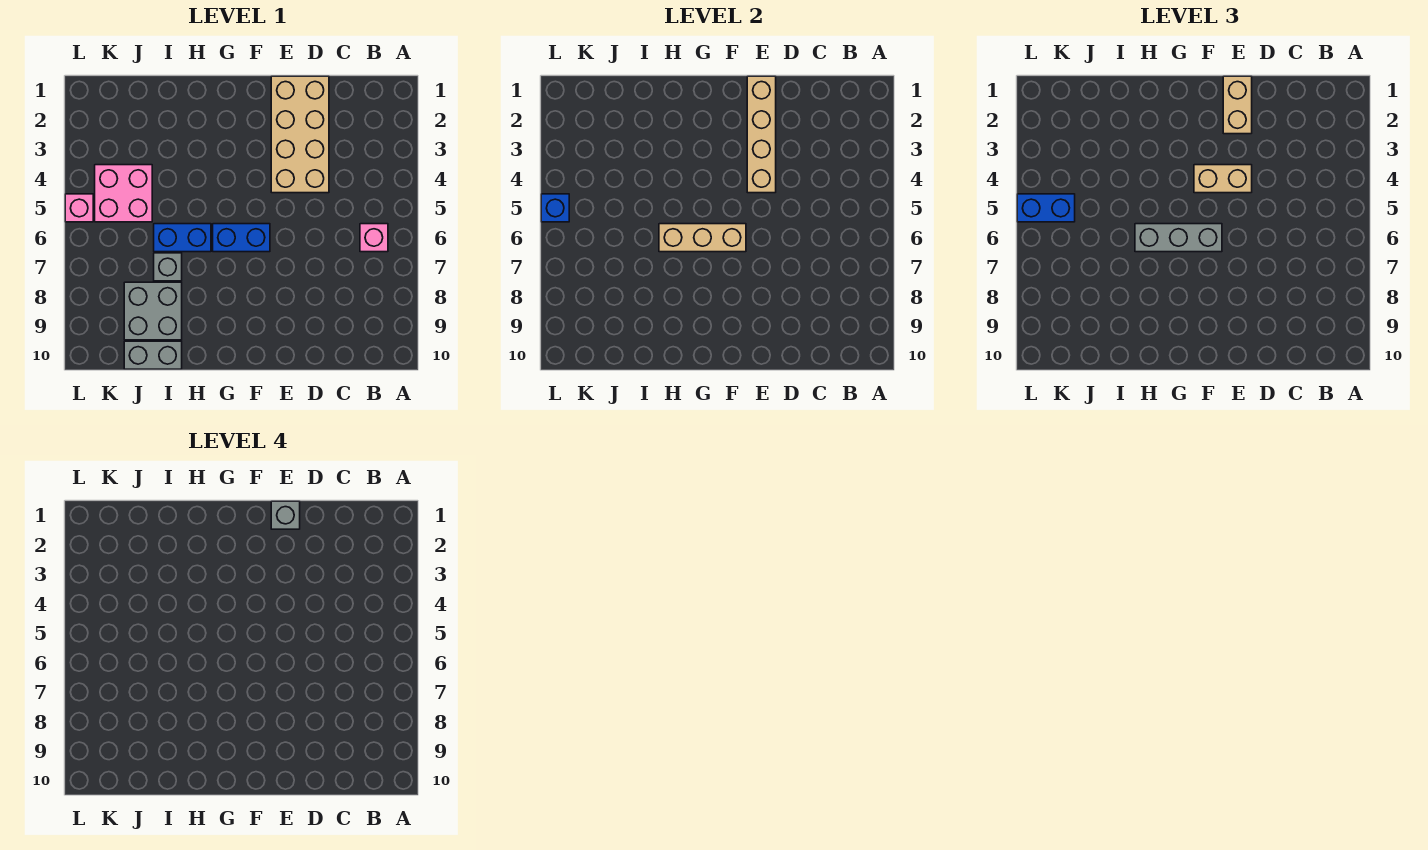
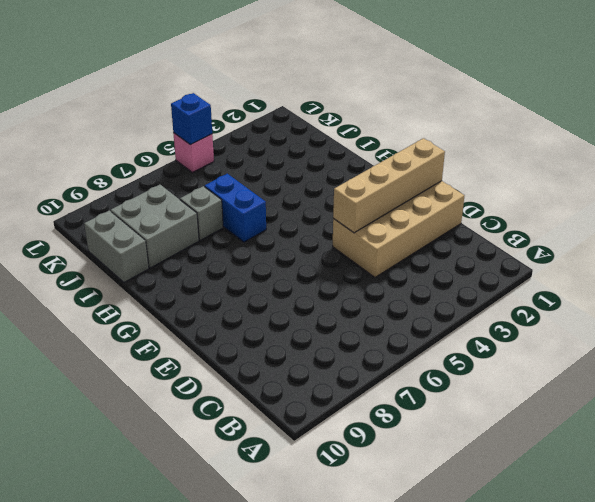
none -> pink brick B6 level 1
none -> blue brick F6:G6 level 1
none -> pink brick J4:K5 level 1

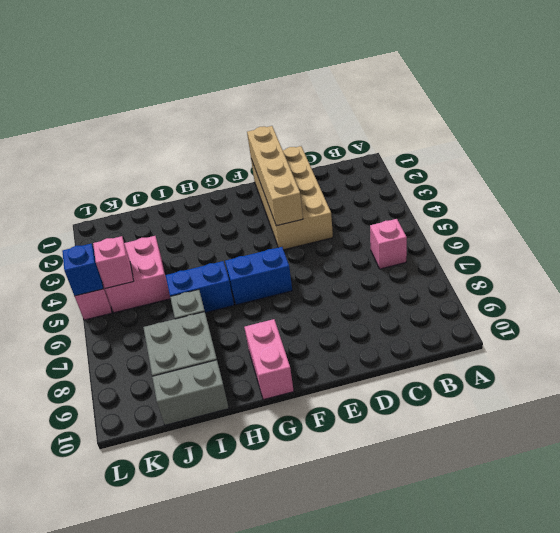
pink brick G9:G10 level 1 -> none
pink brick K5 level 2 -> none
none -> tan brick F6:H6 level 2
none -> tan brick E1:E2 level 3
none -> tan brick E4:F4 level 3

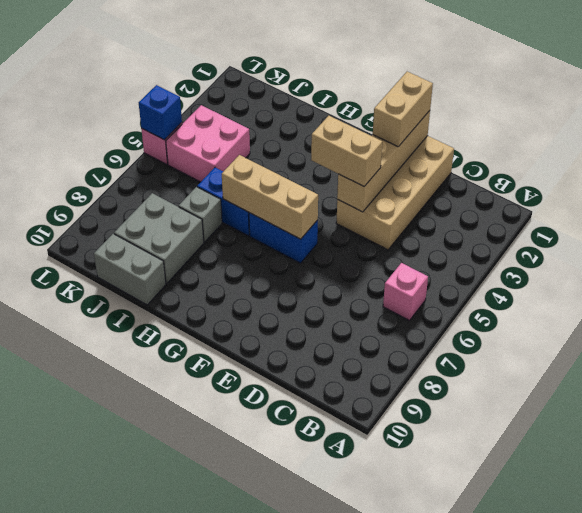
none -> grey brick F6:H6 level 3
none -> blue brick K5:L5 level 3
none -> grey brick E1 level 4

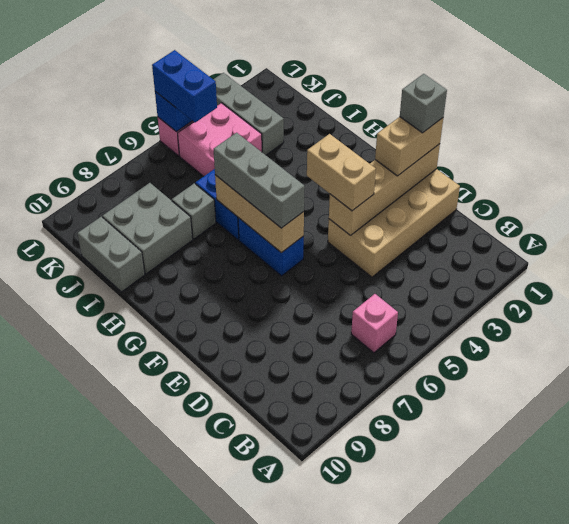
grey brick J3:L3 level 1 -> none

